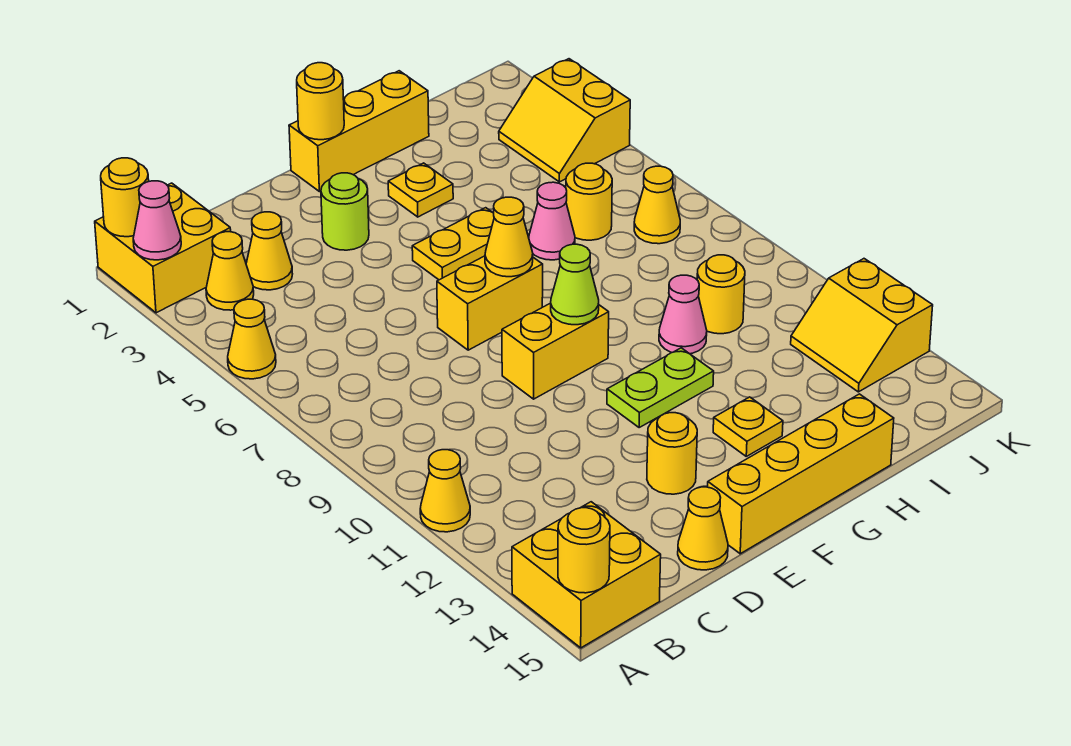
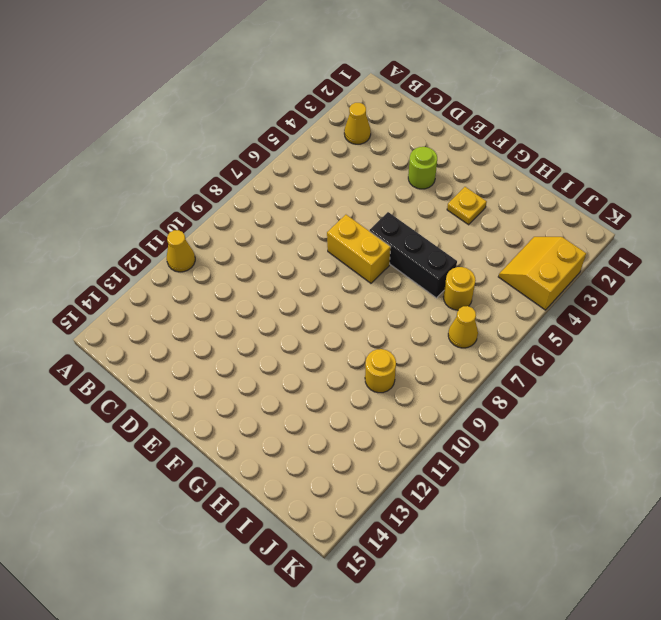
black brick F6:H6 level 1 -> pink cone H6 level 1
none -> yellow brick A1:B2 level 1
none -> yellow cone A5 level 1
none -> yellow brick A14:B15 level 1
none -> yellow cone C3 level 1

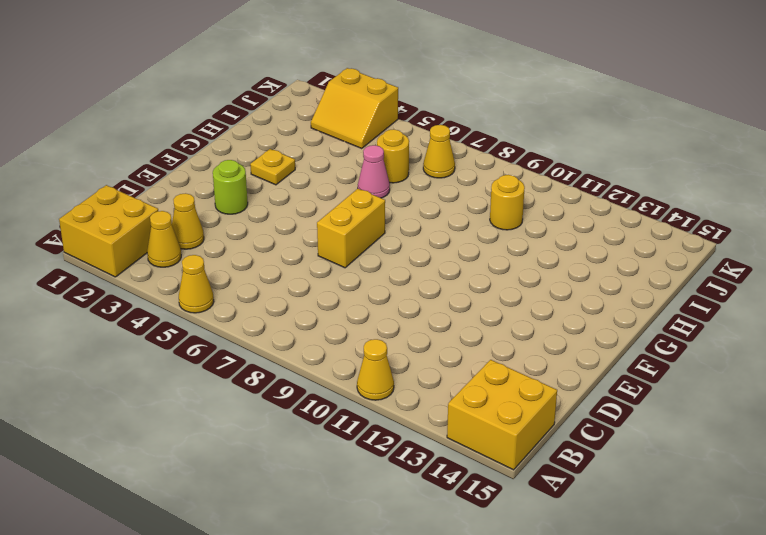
none -> yellow cone D15 level 1
none -> yellow brick E9:F9 level 1
none -> yellow round brick E13 level 1
none -> yellow brick E15:H15 level 1

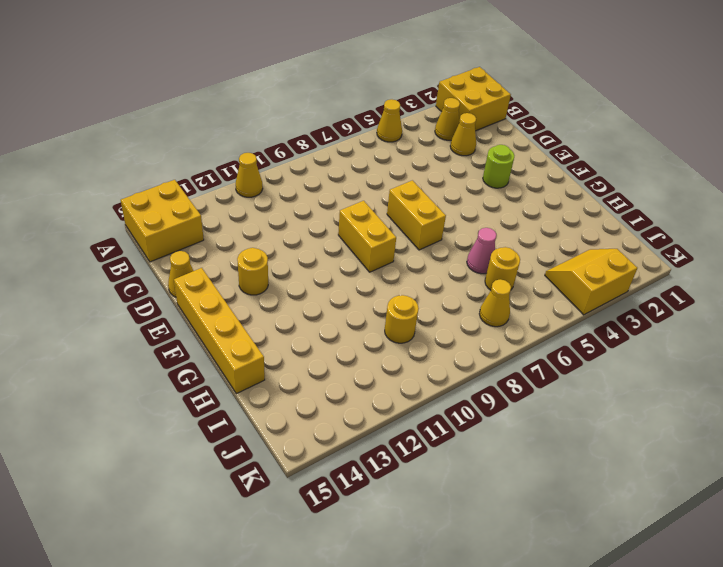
none -> yellow brick F1:H1 level 1
none -> yellow plate F5:G5 level 1
none -> lime plate F11:G11 level 1
none -> yellow plate G3 level 1

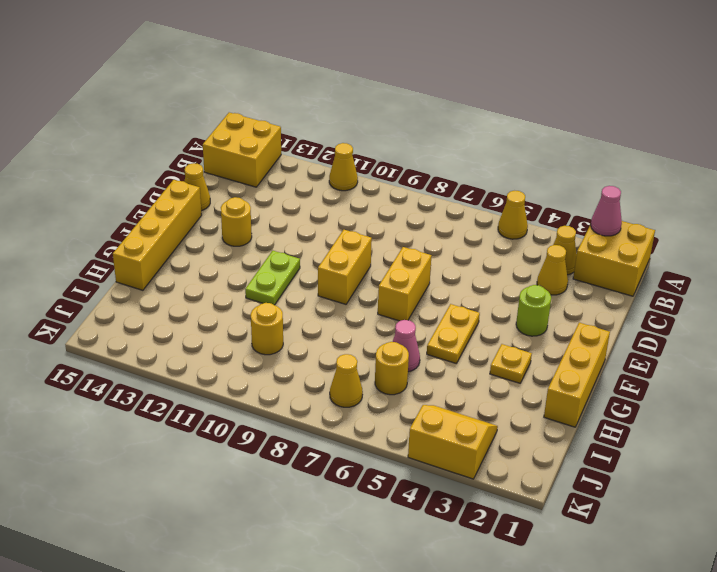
none -> yellow plate G13 level 1
none -> pink cone H10 level 1
none -> yellow slope J12:K13 level 1 top K
none -> yellow round brick A1 level 2

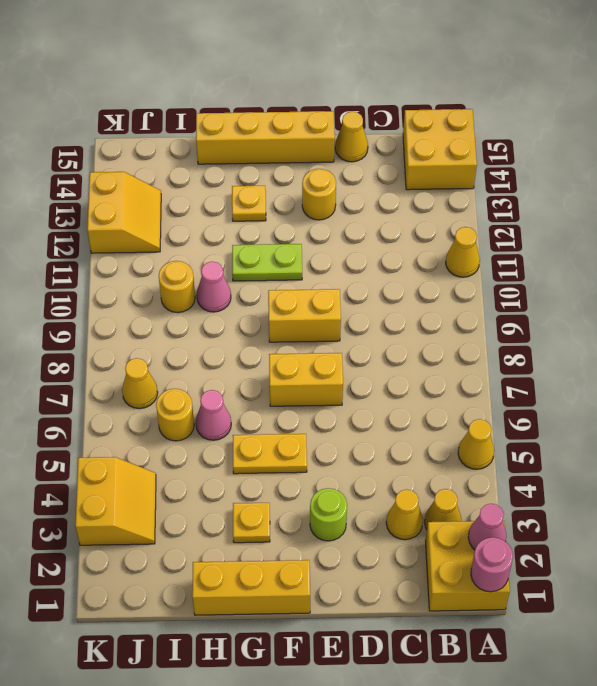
pink round brick A1 level 2 -> yellow round brick A1 level 2
none -> yellow round brick A15 level 2
none -> yellow round brick F1 level 2
none -> yellow cone F7 level 2
none -> lime cone F9 level 2

